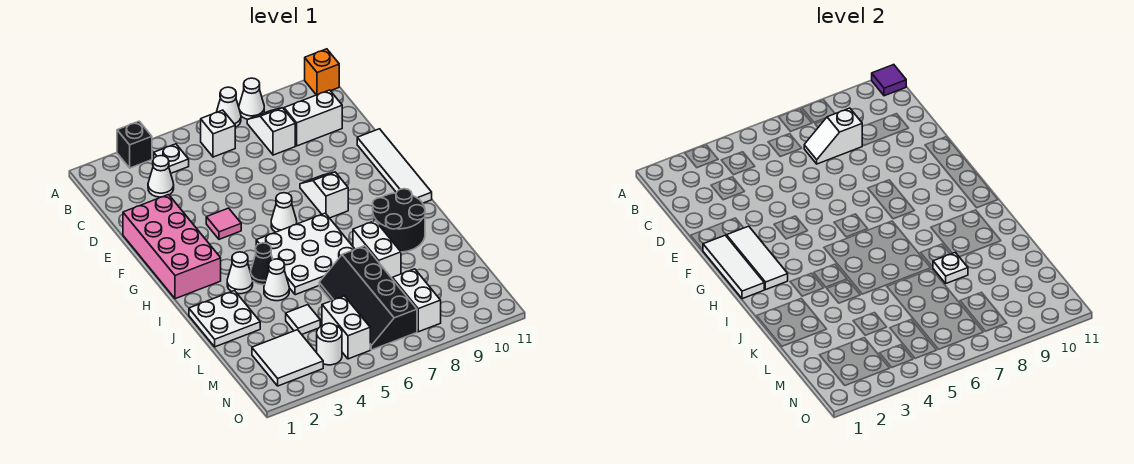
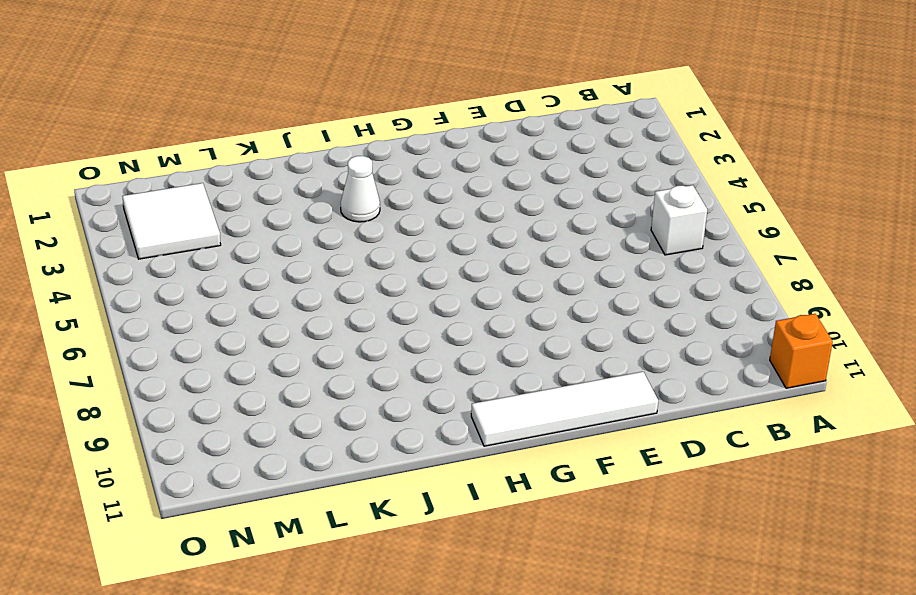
none -> black brick A3 level 1
none -> white cone A7 level 1
none -> white cone A8 level 1
none -> white plate B4 level 1

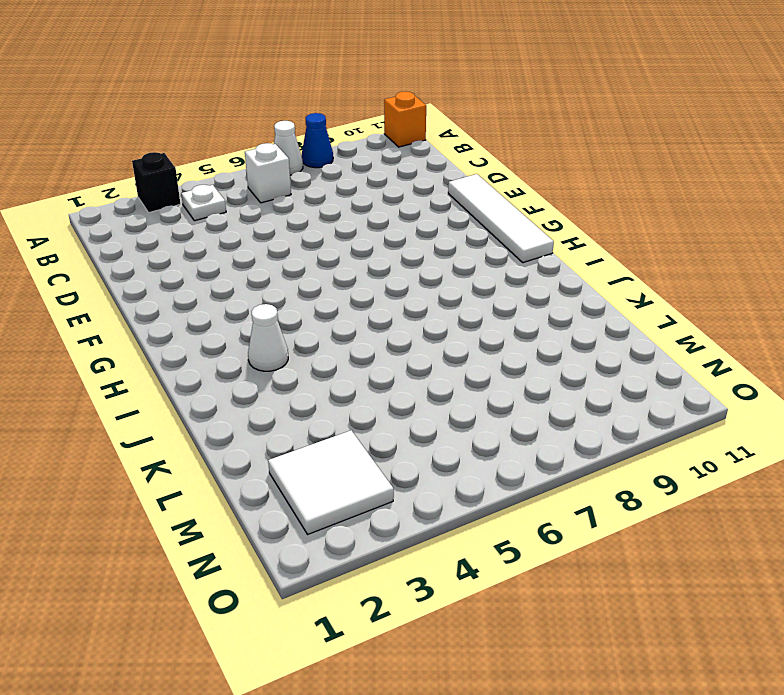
blue cone A8 level 1 -> white cone A8 level 1
none -> white slope B8:C8 level 1 top C
none -> white cone C3 level 1
none -> white brick C9:C10 level 1
none -> pink brick E1:H2 level 1

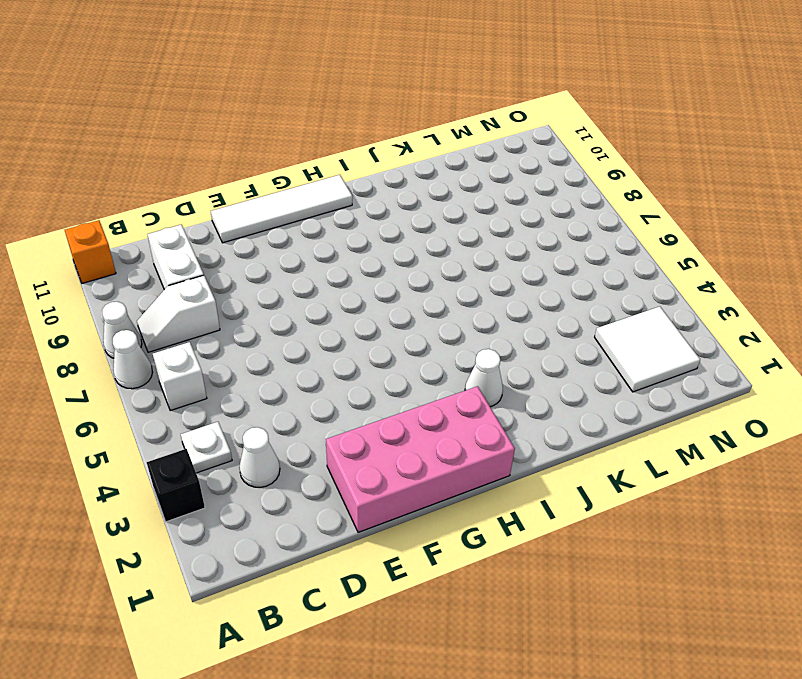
none -> pink tile F4 level 1
none -> white slope F8:G8 level 1 top G
none -> white cone G6 level 1
none -> white plate H5:J7 level 1

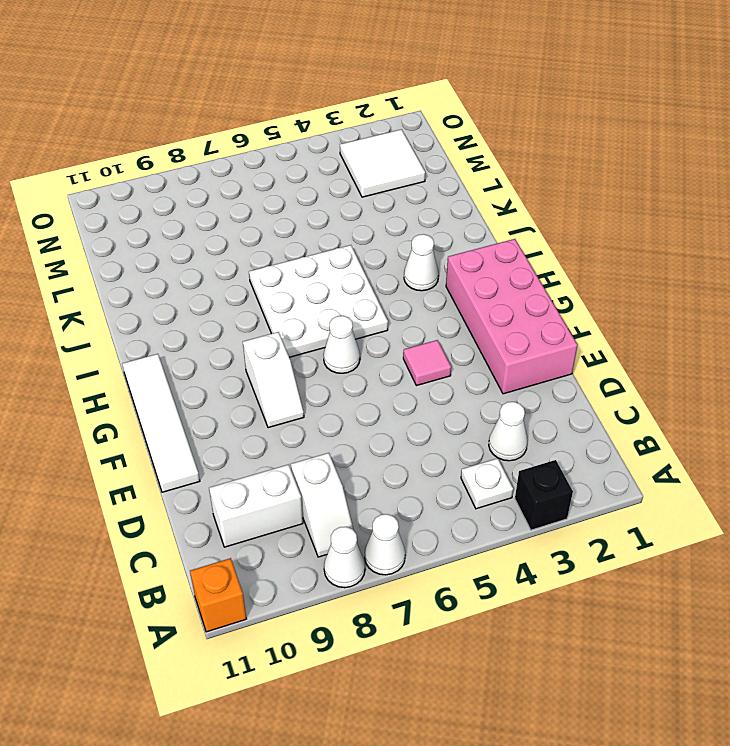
none -> white brick B6 level 1
none -> black cone I4 level 1
none -> black round brick I9:J10 level 1
none -> white plate J1:K2 level 1

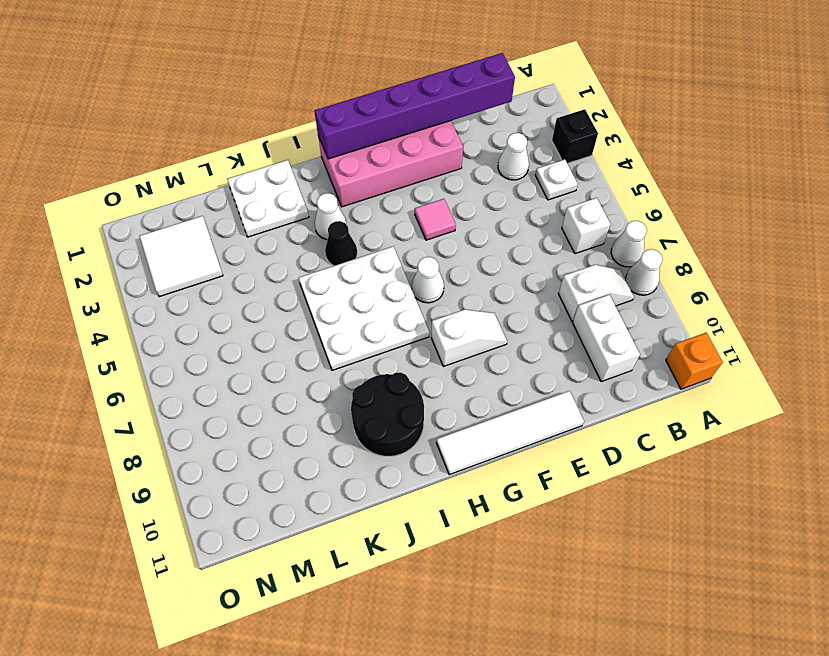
purple brick C1:H1 level 2 -> white tile F1:H1 level 2
none -> white cone J4 level 1
none -> white brick J8:K8 level 1
none -> black slope K6:N7 level 1 top 7
none -> white tile L4 level 1

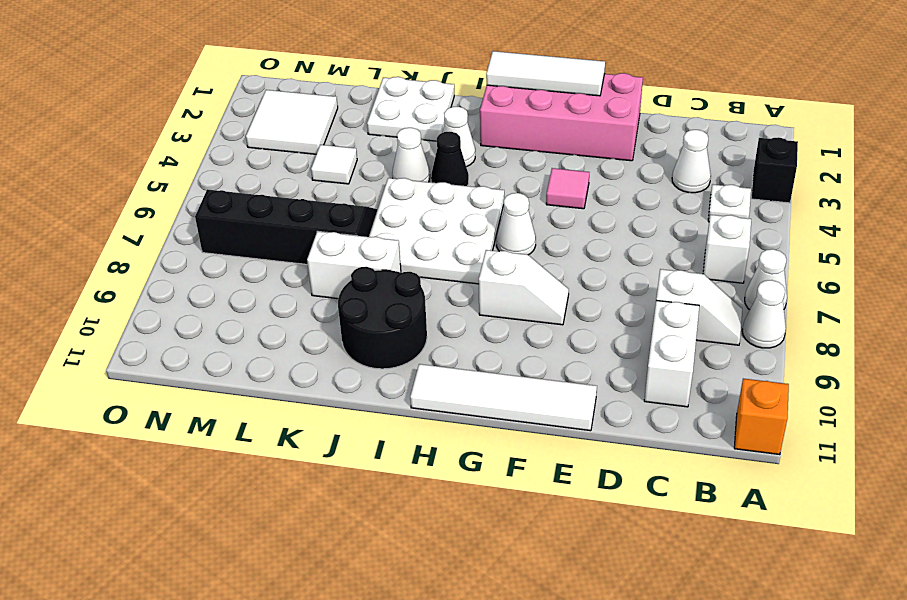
none -> white brick M5:N5 level 1
none -> white brick M8:N8 level 1
none -> white round brick N4 level 1
none -> purple tile A11 level 2

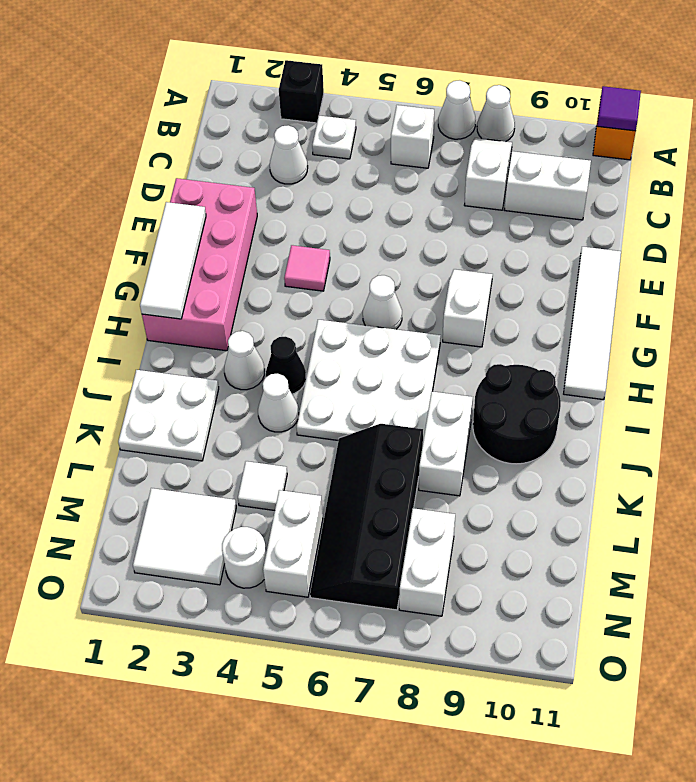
none -> white slope C7:C8 level 2 top 8
none -> white tile F2:H2 level 2
none -> white plate K8 level 2

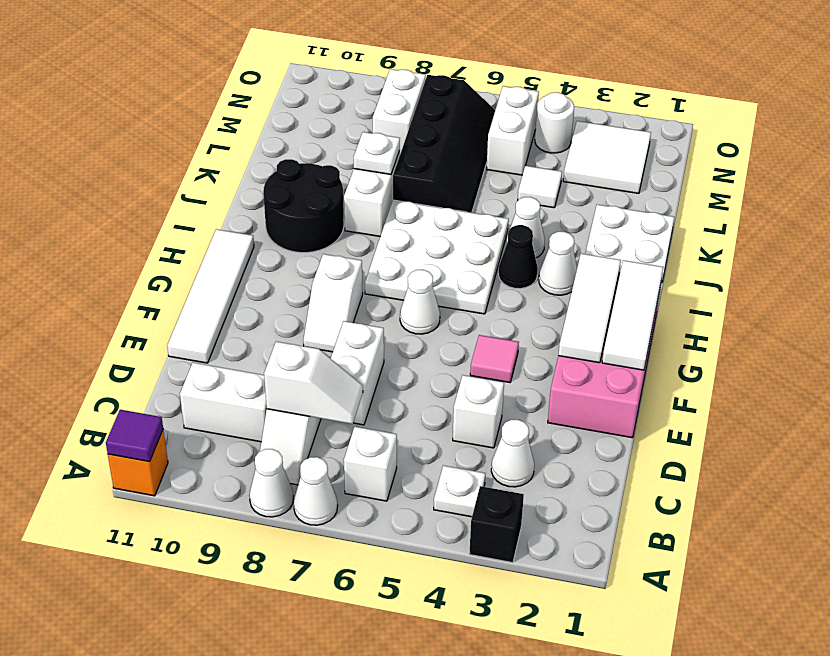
white brick D4 level 1 -> none
white brick D7:E7 level 1 -> none

